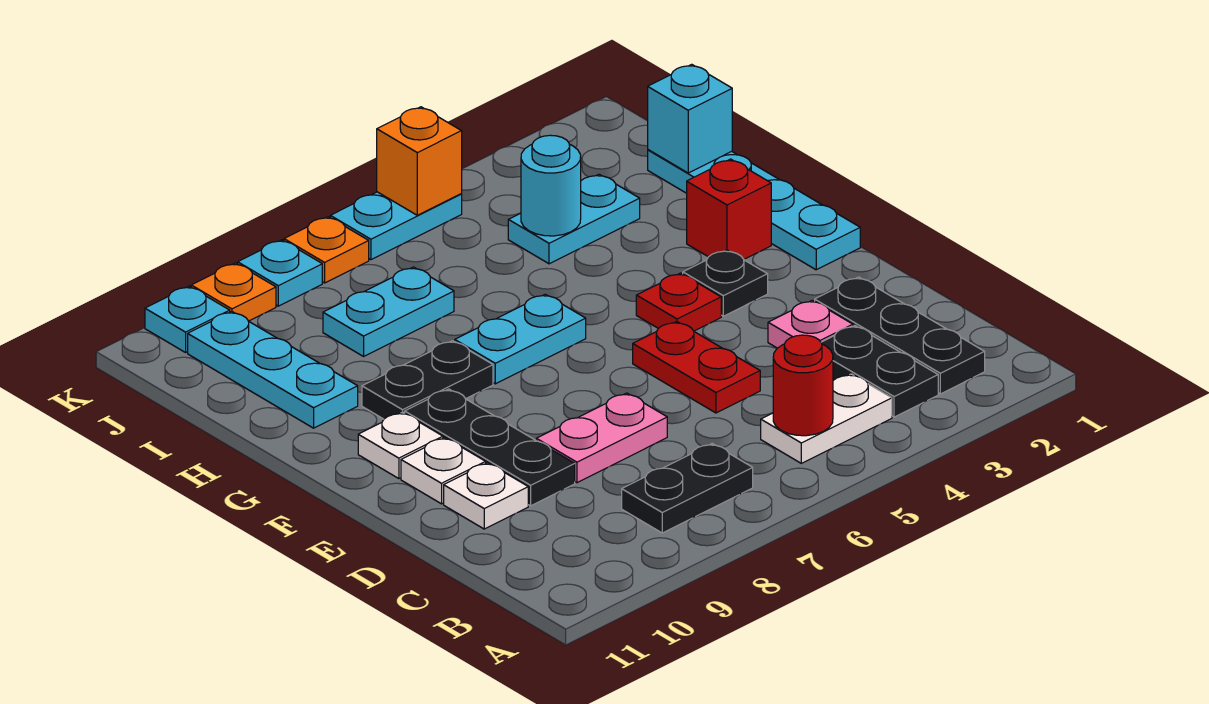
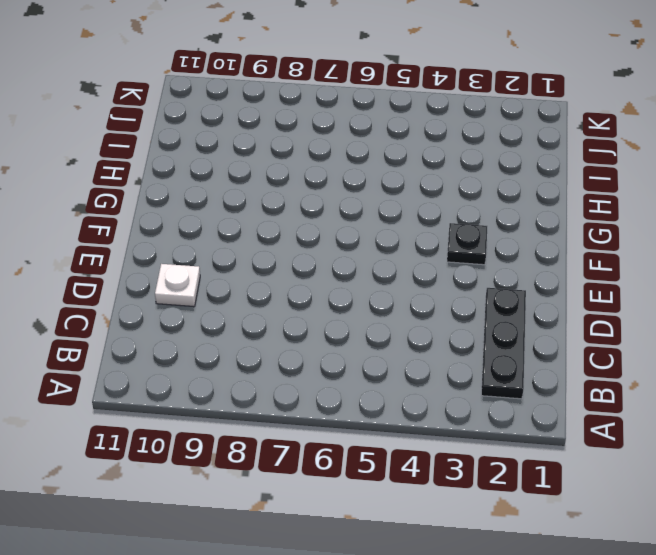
none -> black plate B3:C3 level 1
none -> white plate B4:B5 level 1
none -> black plate B7:B8 level 1

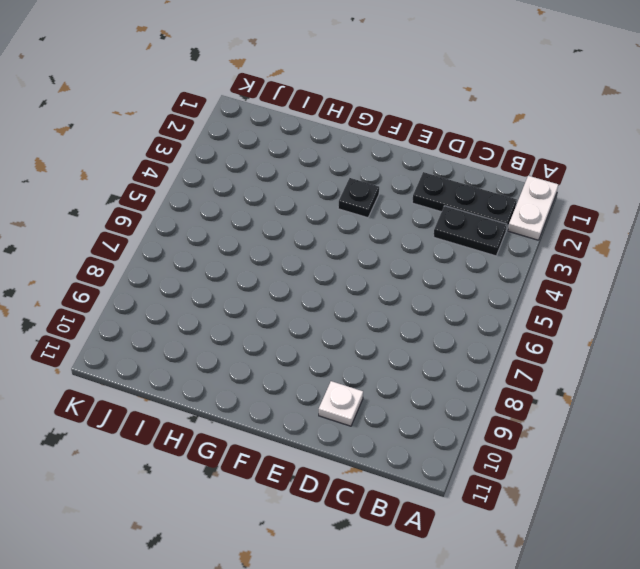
white plate A1:A2 level 1 -> white plate B4:B5 level 1
none -> black plate B7:B8 level 1
none -> pink plate D3 level 1
none -> red plate D5:E5 level 1

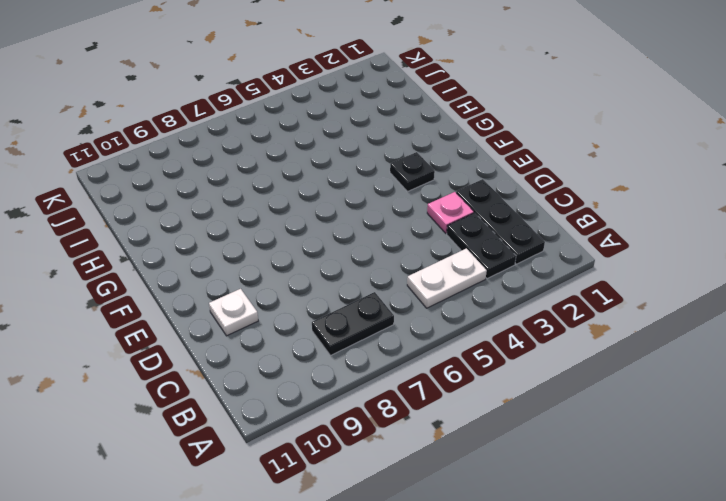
none -> red plate D5:E5 level 1
none -> pink plate D7:D8 level 1
none -> black plate D9:F9 level 1

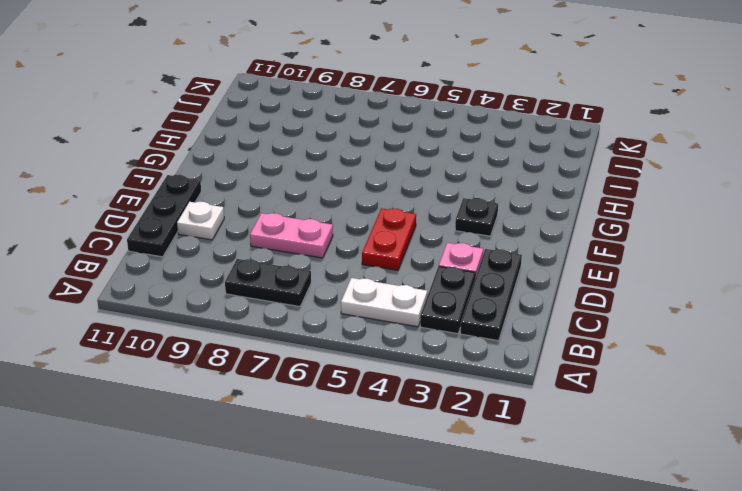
black plate C11:E11 level 1 -> black plate D9:F9 level 1
none -> white plate E10 level 1
none -> cyan plate F1:I1 level 1
none -> red plate F4 level 1

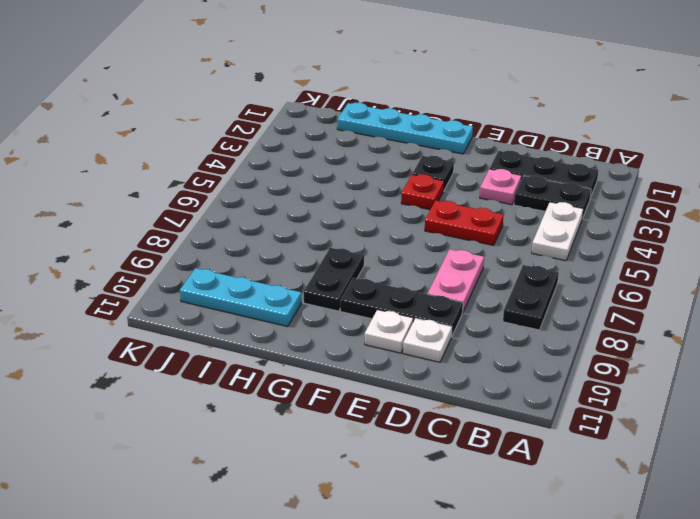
none -> white plate F10 level 1
none -> red brick G2 level 1
none -> cyan plate G6:G7 level 1

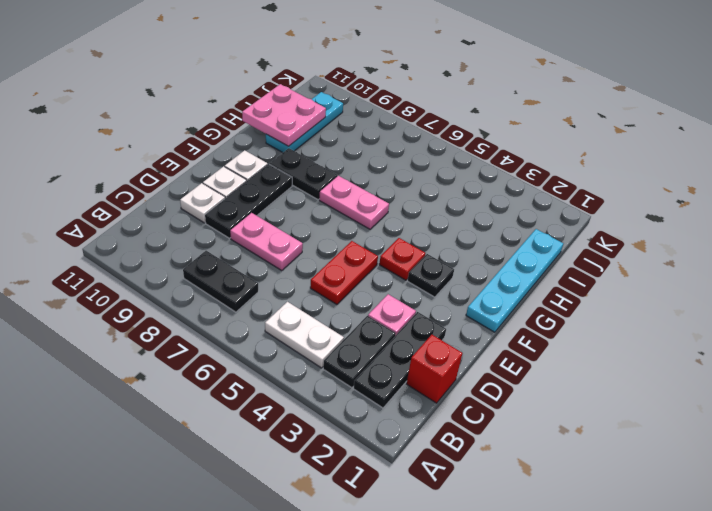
red brick C1 level 1 -> red brick G2 level 1
pink plate G6:G7 level 1 -> cyan plate G6:G7 level 1
pink plate H10:I11 level 2 -> none
none -> cyan plate I3:I4 level 1
none -> cyan plate I7:I8 level 1
none -> cyan plate K5:K6 level 1

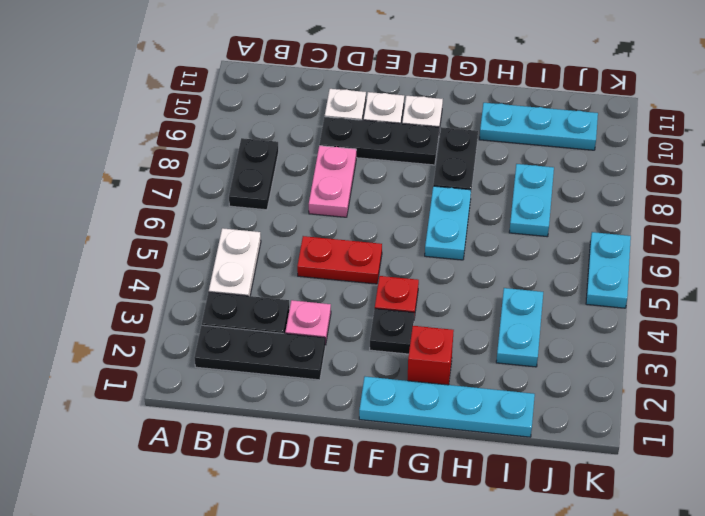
none -> orange plate K7 level 1
none -> cyan plate K8 level 1
none -> orange plate K9 level 1

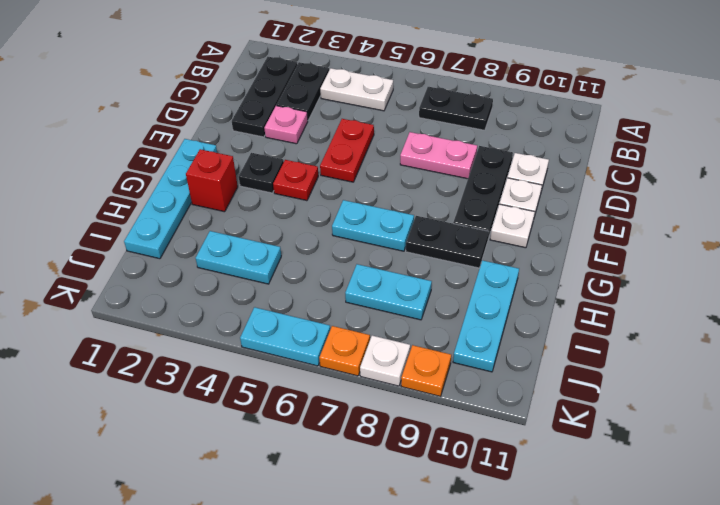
white plate K8 level 1 -> cyan plate K8 level 1
none -> cyan plate K10 level 1
none -> red round brick B5 level 2
none -> cyan brick I1 level 2

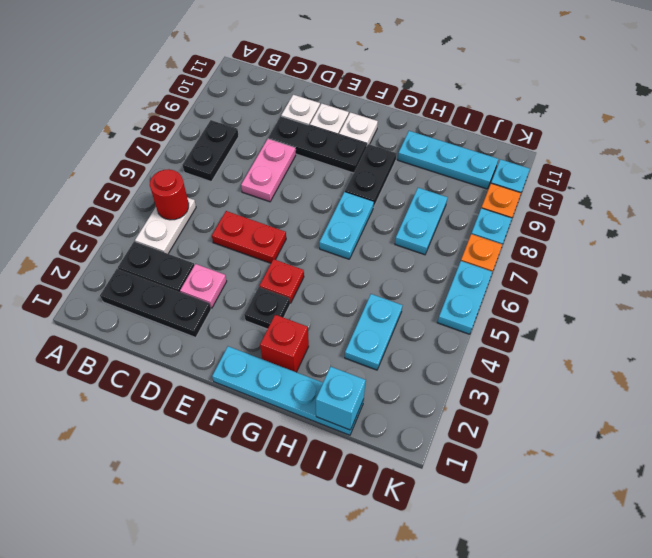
none -> cyan round brick I4 level 2
none -> orange brick K5 level 2

